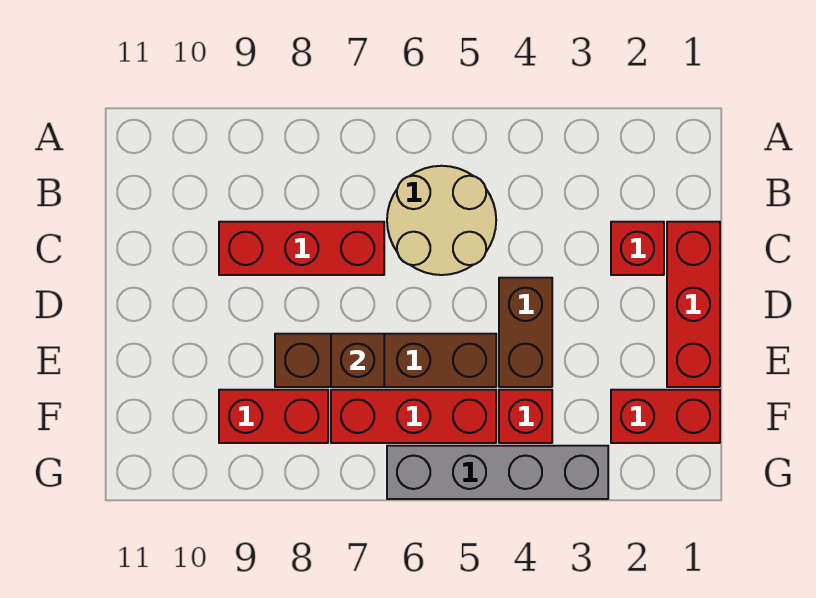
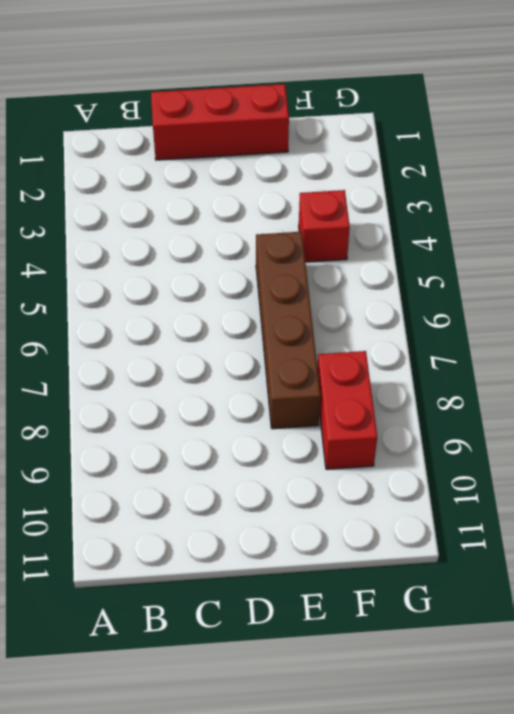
none -> tan round brick B5:C6 level 1
none -> red brick C2 level 1
none -> red brick C7:C9 level 1

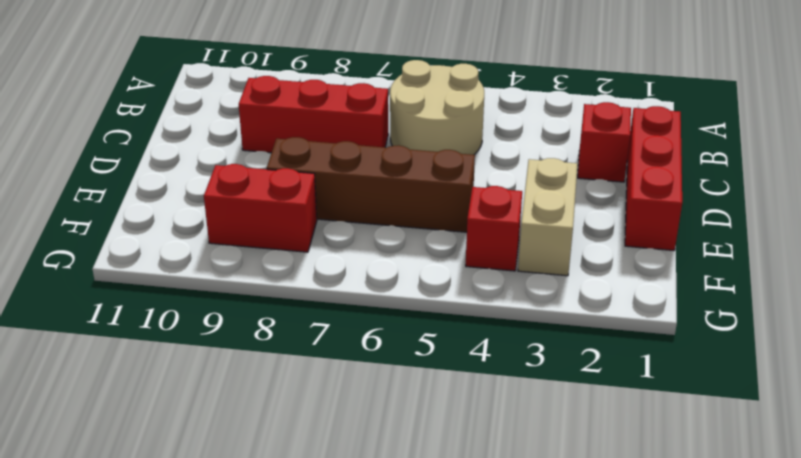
tan brick E3:F3 level 1 -> none
none -> brown brick D4:E4 level 1
none -> red brick F1:F2 level 1
none -> red brick F5:F7 level 1

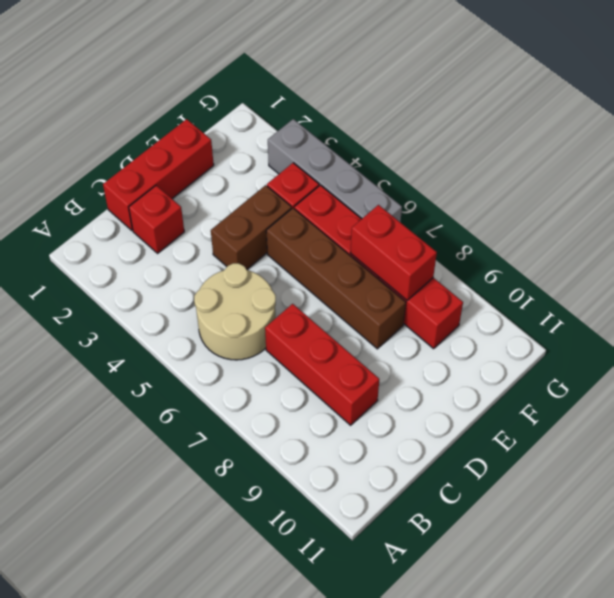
red brick F7:F8 level 2 -> red brick F1:F2 level 1
none -> brown brick E7 level 2

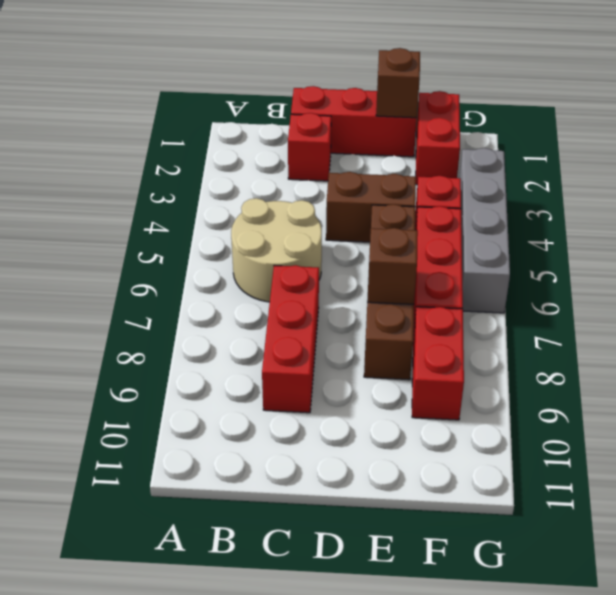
brown brick E1 level 2 -> none

